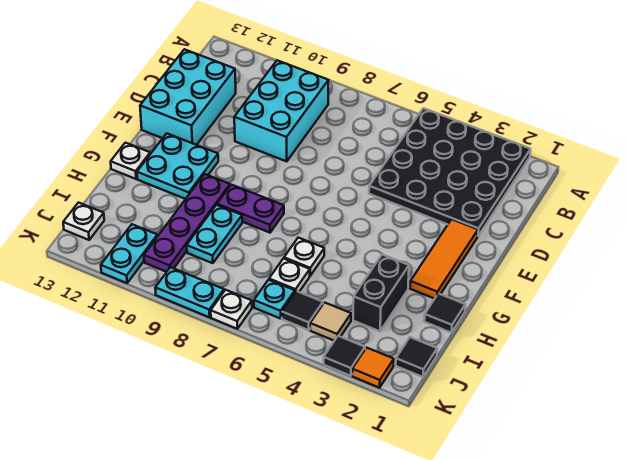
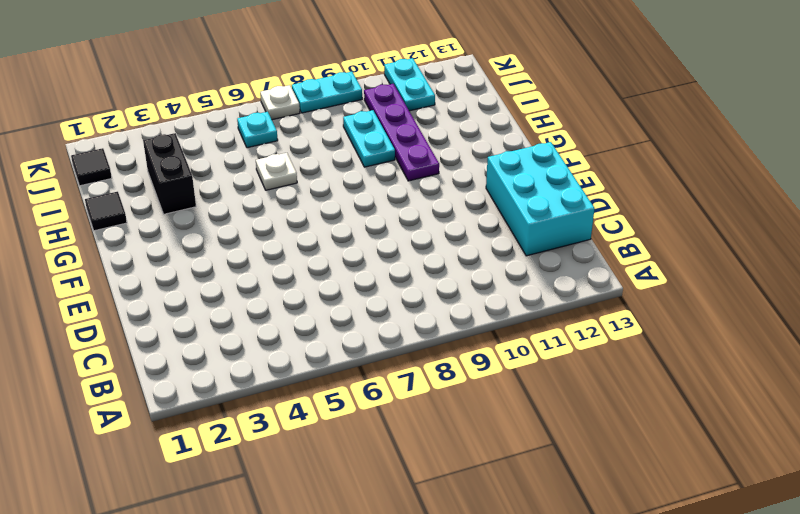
none -> black plate A2:D5 level 1
none -> cyan brick B9:D10 level 1
none -> orange tile E2:G2 level 1

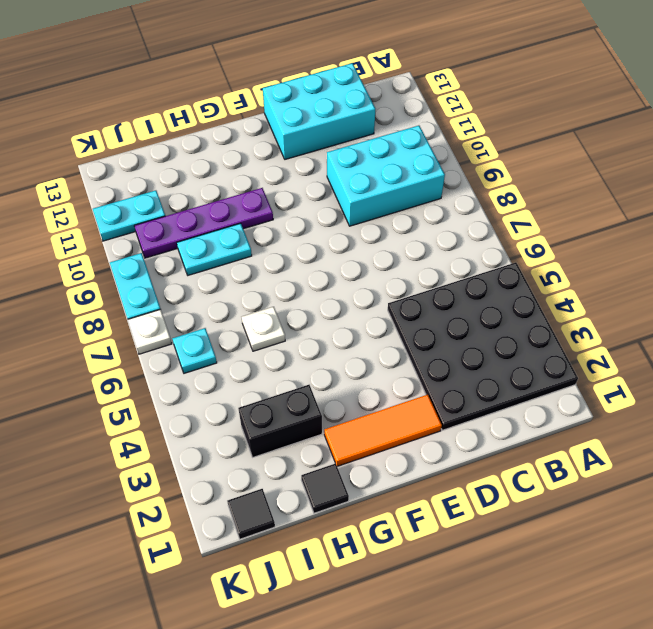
none -> cyan plate F11:G12 level 1
none -> purple plate G8:G9 level 1
none -> white plate G13 level 1

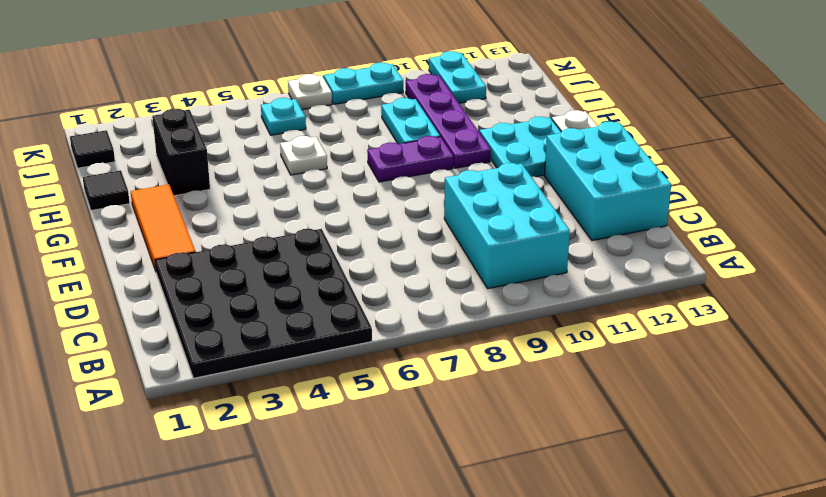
none -> white plate I6 level 1
none -> tan tile J4 level 1
none -> black tile J5 level 1

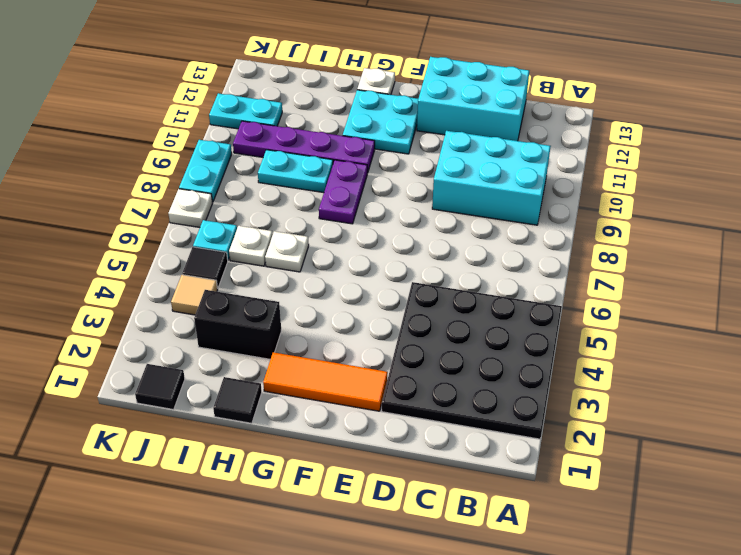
none -> white plate J13 level 1
none -> orange tile K2 level 1
none -> black tile K3 level 1

